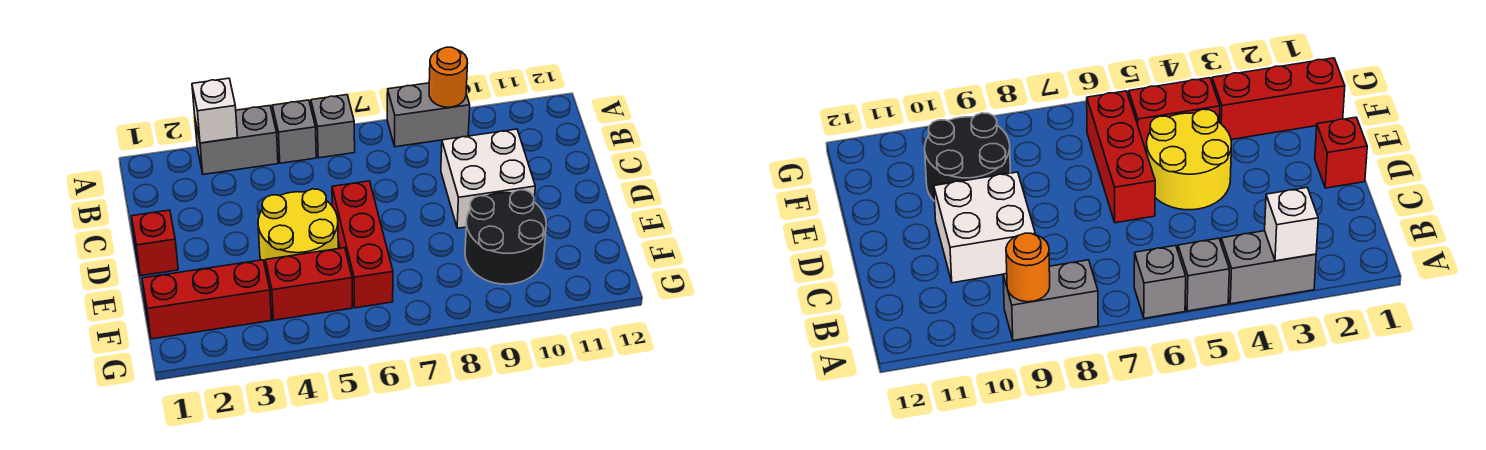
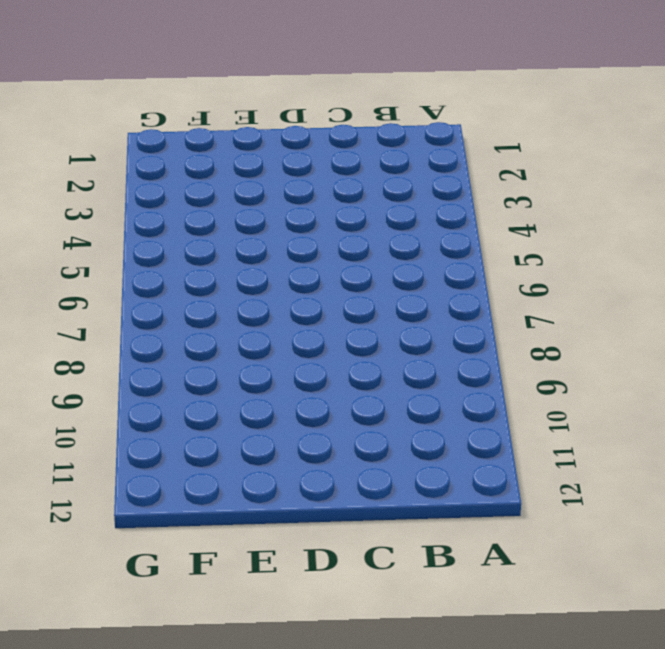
none -> grey brick A3:A4 level 1
none -> grey brick A5 level 1
none -> grey brick A6 level 1

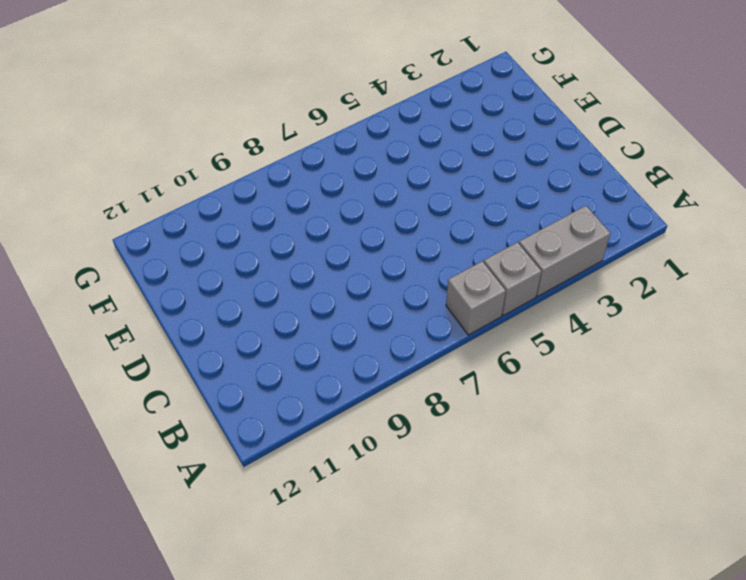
none -> grey brick A8:A9 level 1
none -> white brick C9:D10 level 1
none -> red brick D1 level 1

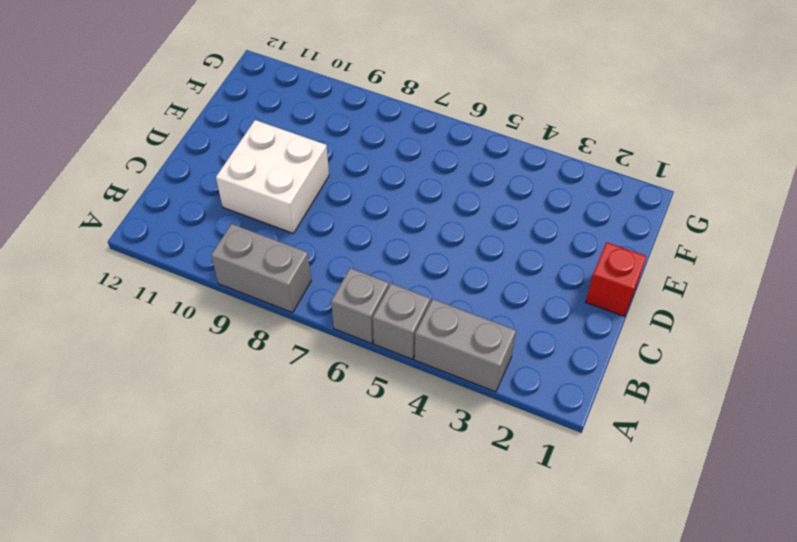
none -> yellow round brick D4:E5 level 1
none -> red brick D6:F6 level 1
none -> black round brick E9:F10 level 1

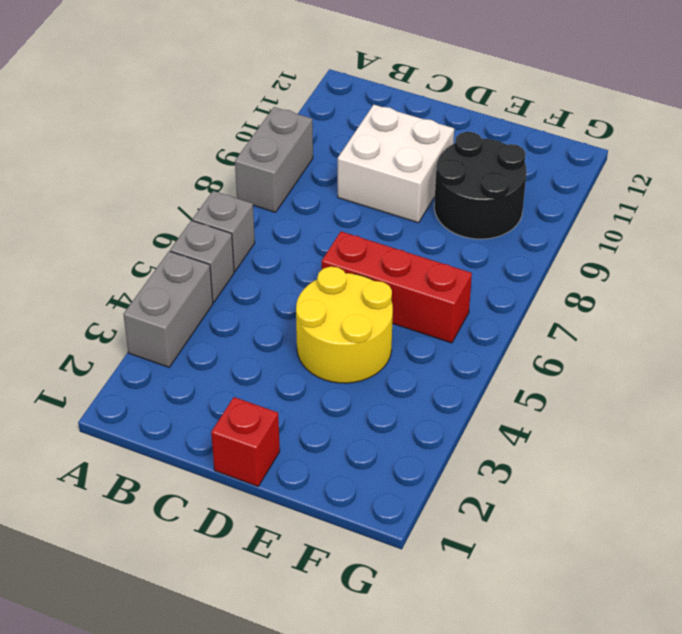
none -> red brick F1:F3 level 1
none -> red brick F4:F5 level 1
none -> white brick A3 level 2

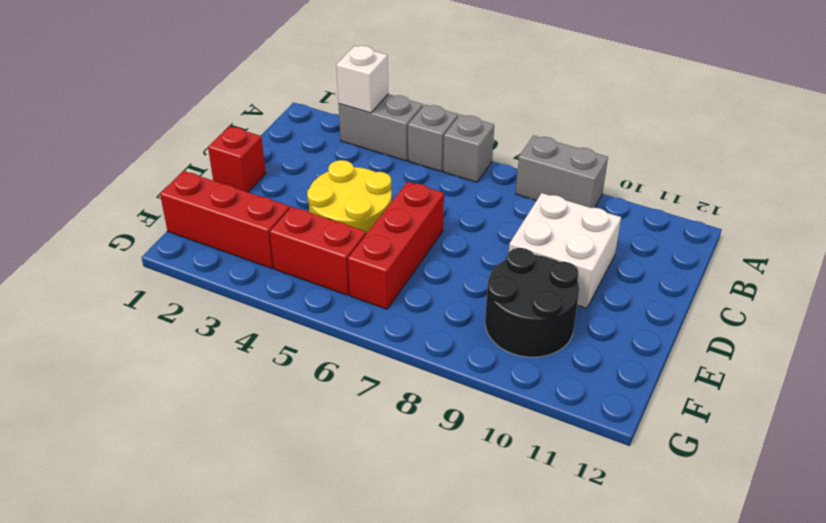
none -> orange round brick A9 level 2

